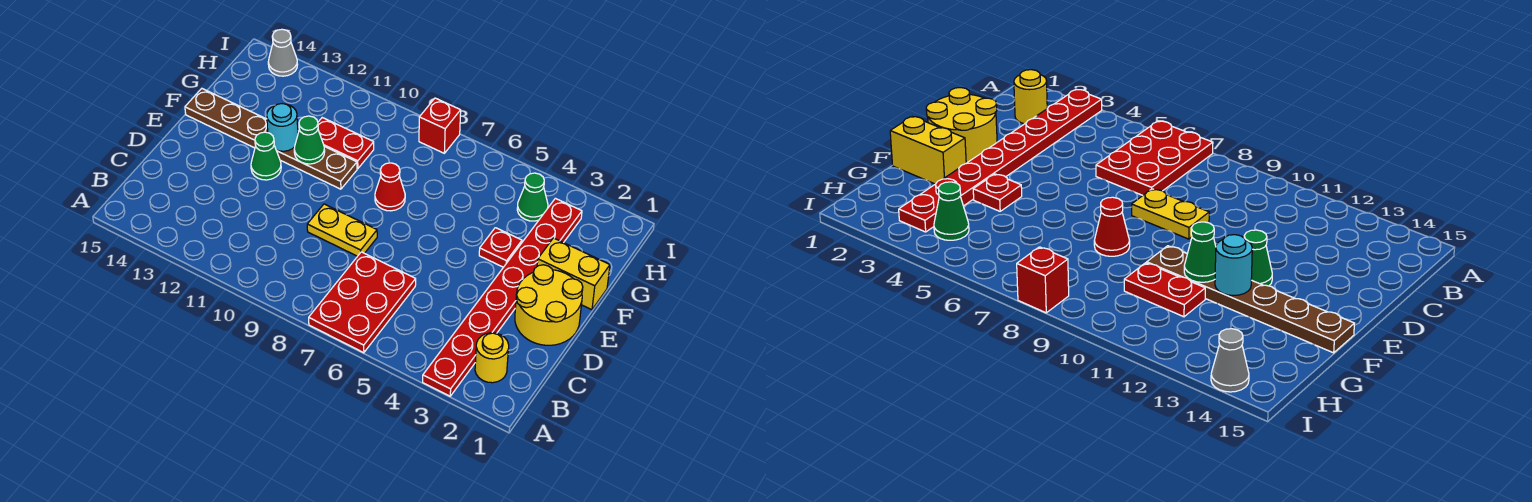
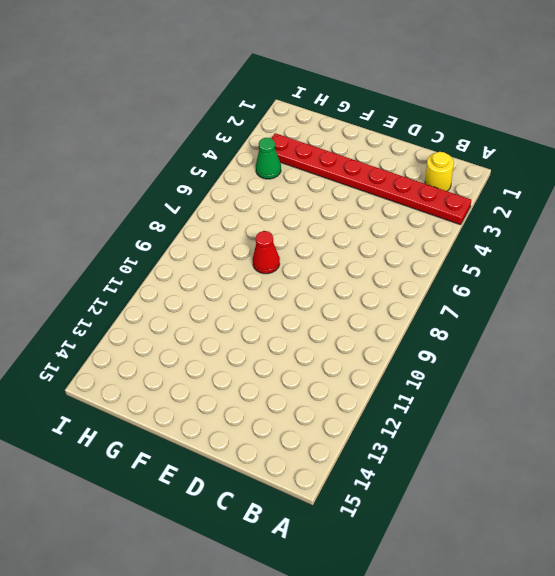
none -> red plate A6:C7 level 1
none -> yellow round brick D1:E2 level 1
none -> yellow plate D8:D9 level 1

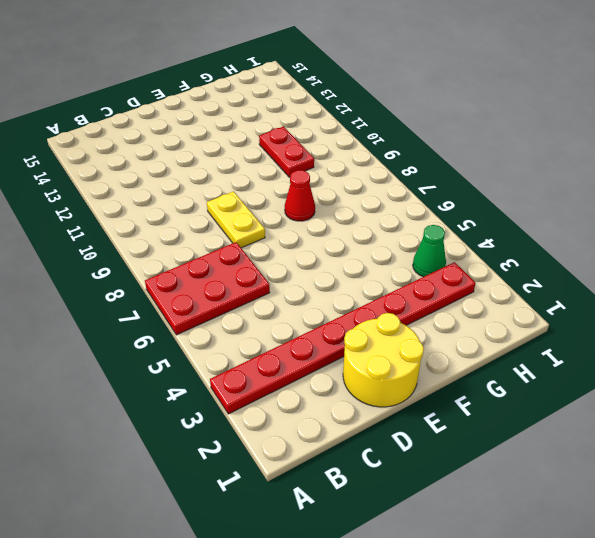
none -> yellow round brick B2 level 1
none -> green cone E12 level 1
none -> yellow brick F1:F2 level 1

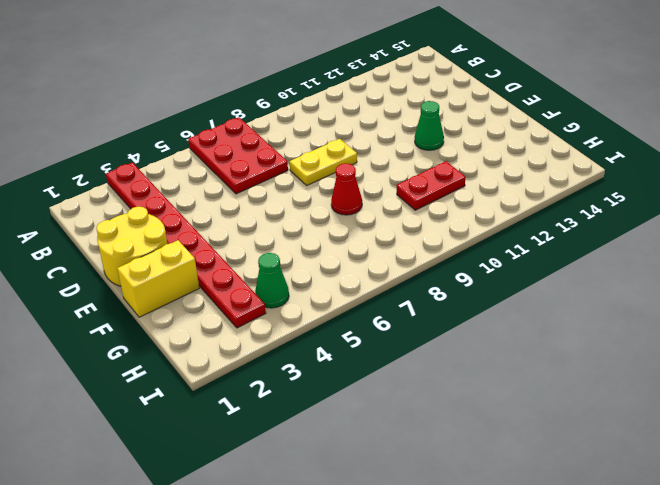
none -> yellow round brick B2 level 1
none -> red plate F4 level 1
none -> brown plate F10:F15 level 1

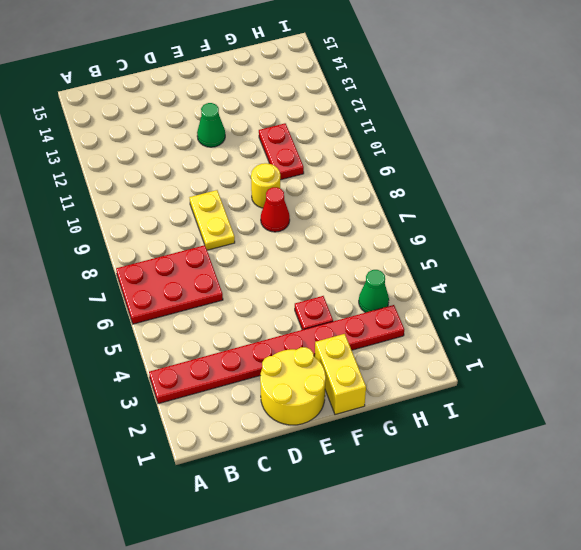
yellow round brick F9 level 1 -> yellow round brick B2 level 1
none -> brown plate F10:F15 level 1
none -> red brick I8 level 1
none -> grey cone I14 level 1

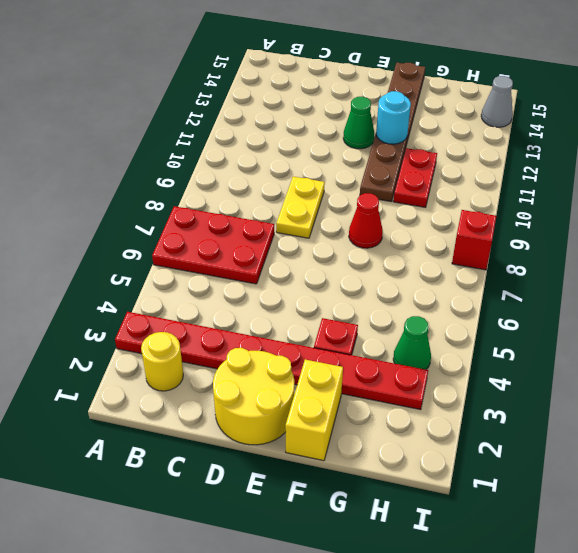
none -> green cone F11 level 2

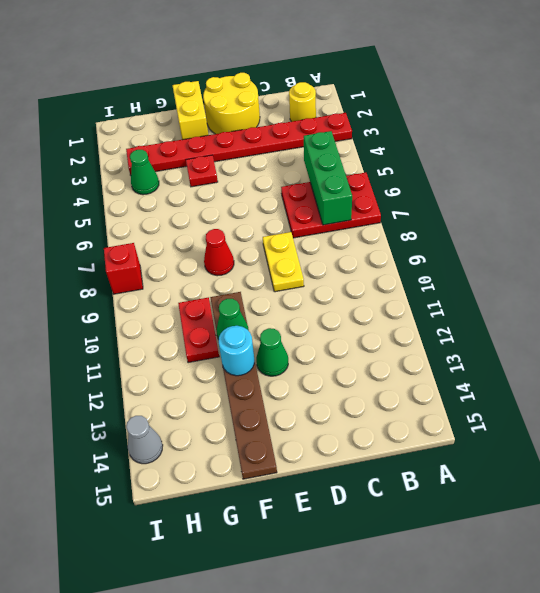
green brick B5:B7 level 2 -> none

